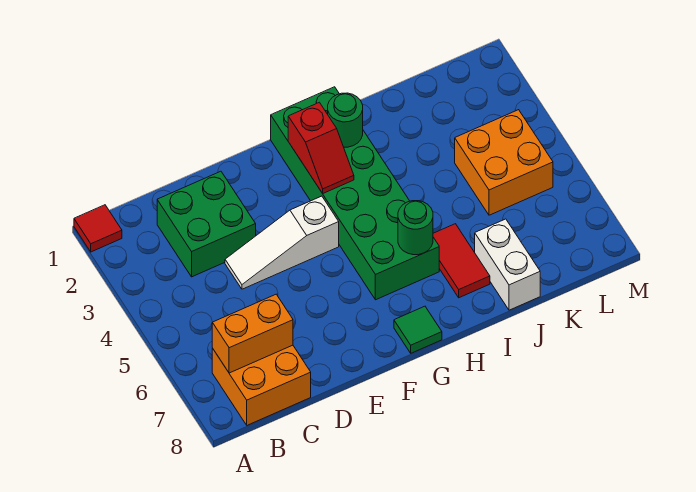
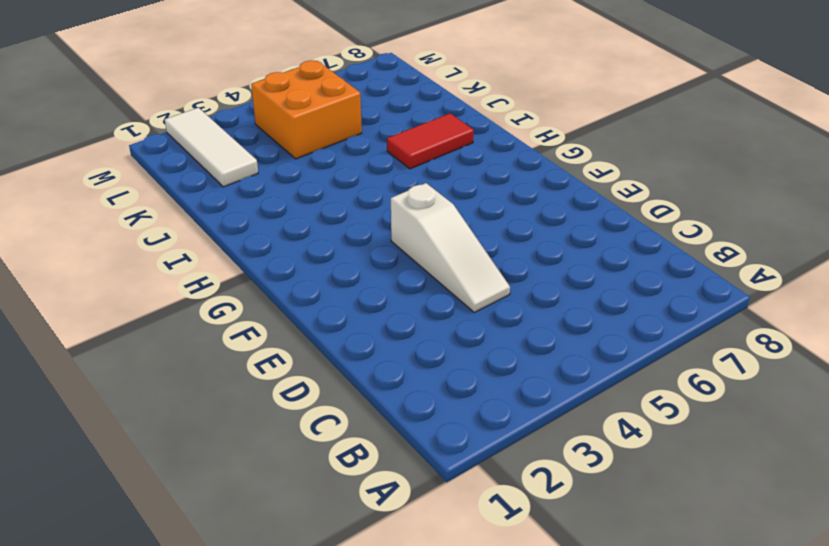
white tile K2:M2 level 1 -> none
none -> red tile A1 level 1
none -> orange brick B7:C8 level 1
none -> green brick C2:D3 level 1

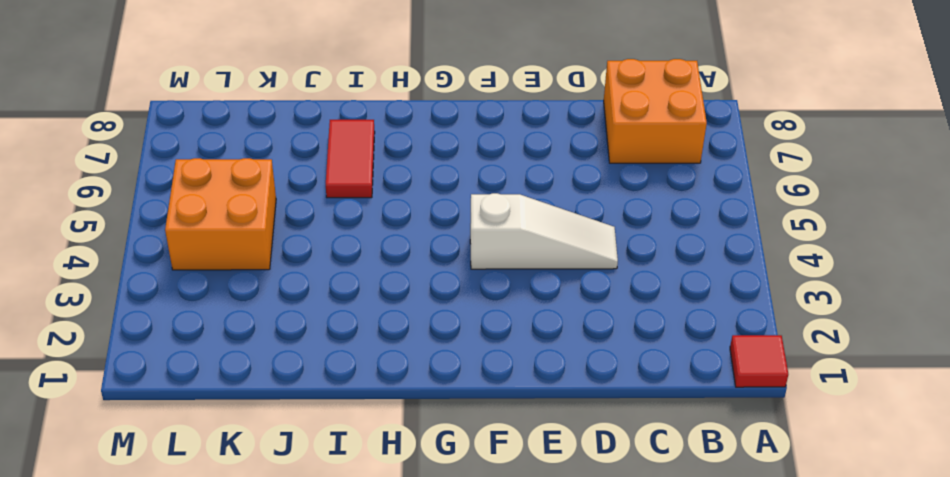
none -> green brick C2:D3 level 1
none -> green brick G1:H6 level 1
none -> green tile G8 level 1

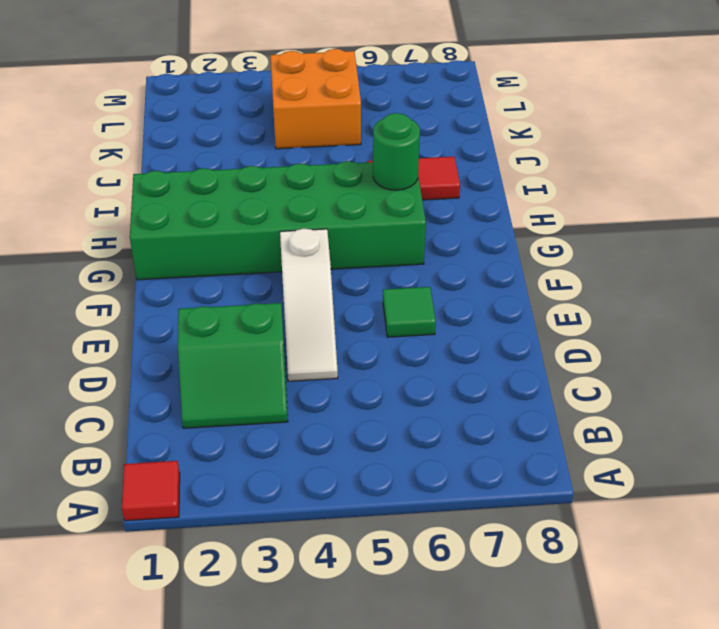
green slope C2:D3 level 1 top D -> green brick C2:D3 level 1
green tile E6 level 1 -> green tile G8 level 1
none -> orange brick B7:C8 level 1
none -> white brick J7:J8 level 1
none -> orange brick B7:C7 level 2

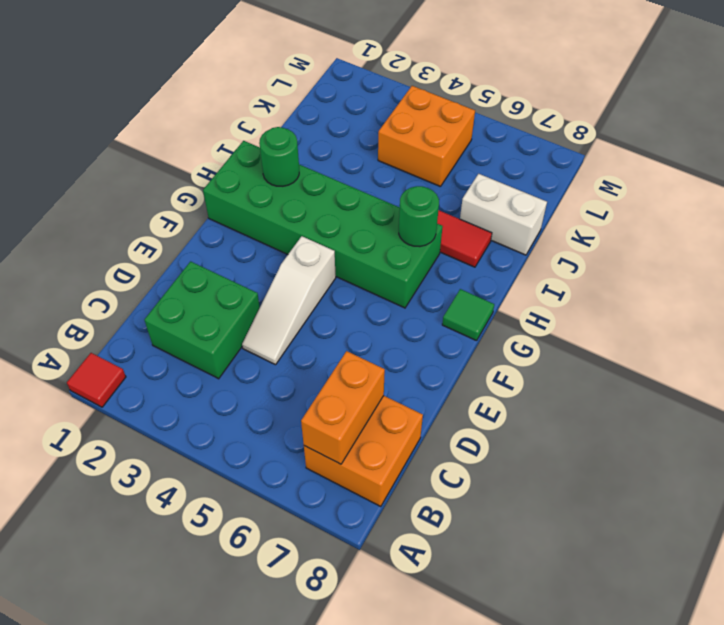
none -> red slope G2:G3 level 2 top 2

